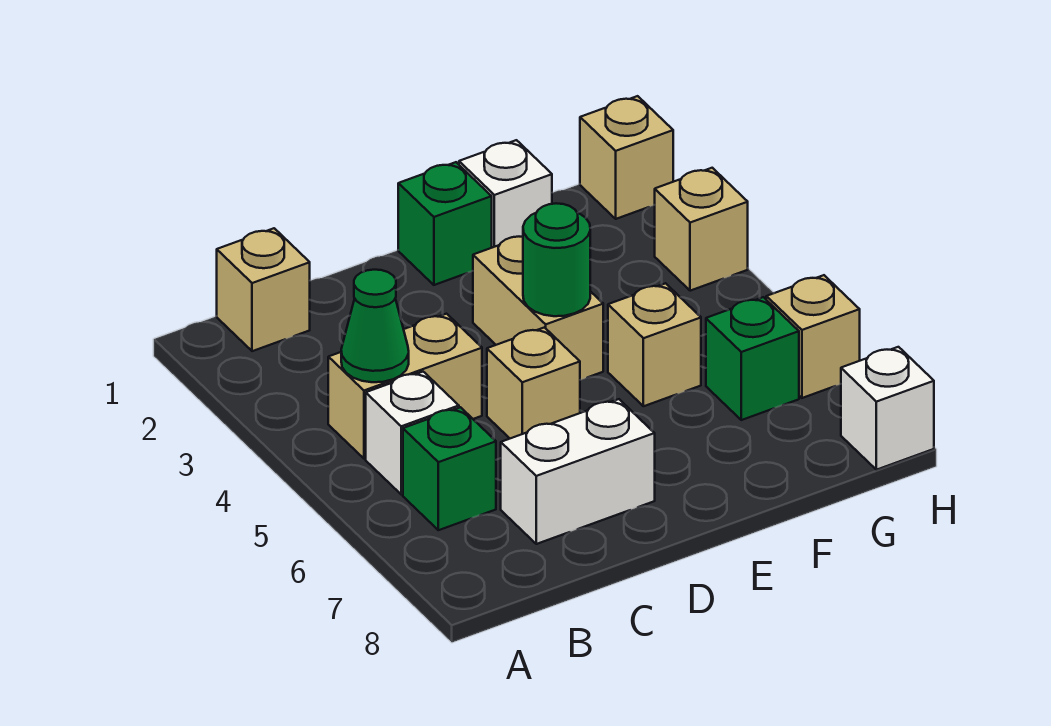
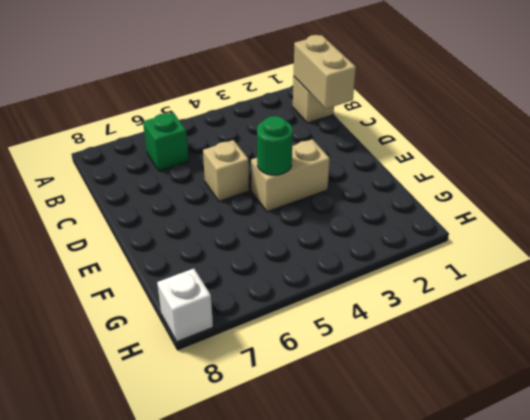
tan brick B1:C1 level 2 -> tan brick B4:C4 level 1
none -> white brick B5 level 1
none -> white brick C7:D7 level 1
none -> green brick E1 level 1

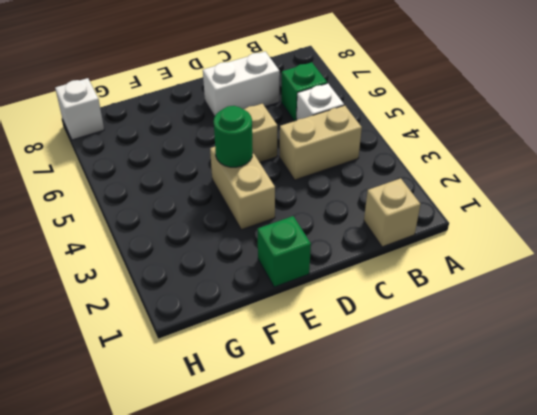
none -> white brick F1 level 1
none -> tan brick F5 level 1
none -> green brick G6 level 1

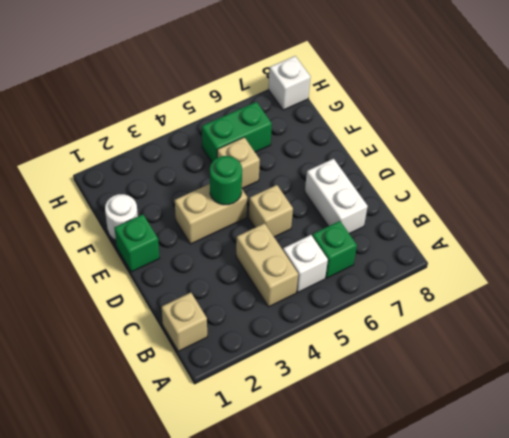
white round brick F1 level 1 -> white brick F1 level 1
green brick G5:G6 level 1 -> green brick G6 level 1
none -> tan brick H1 level 1
none -> tan brick H3 level 1
none -> tan brick H6 level 1

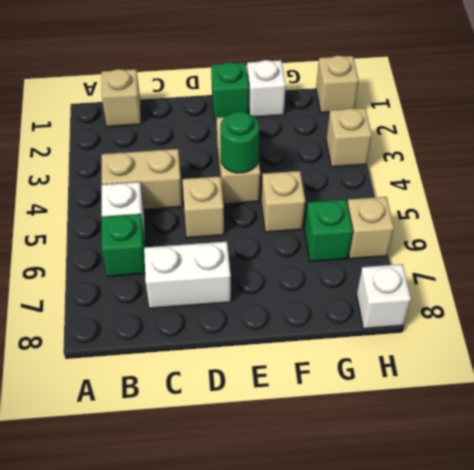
none -> green cone B4 level 2

